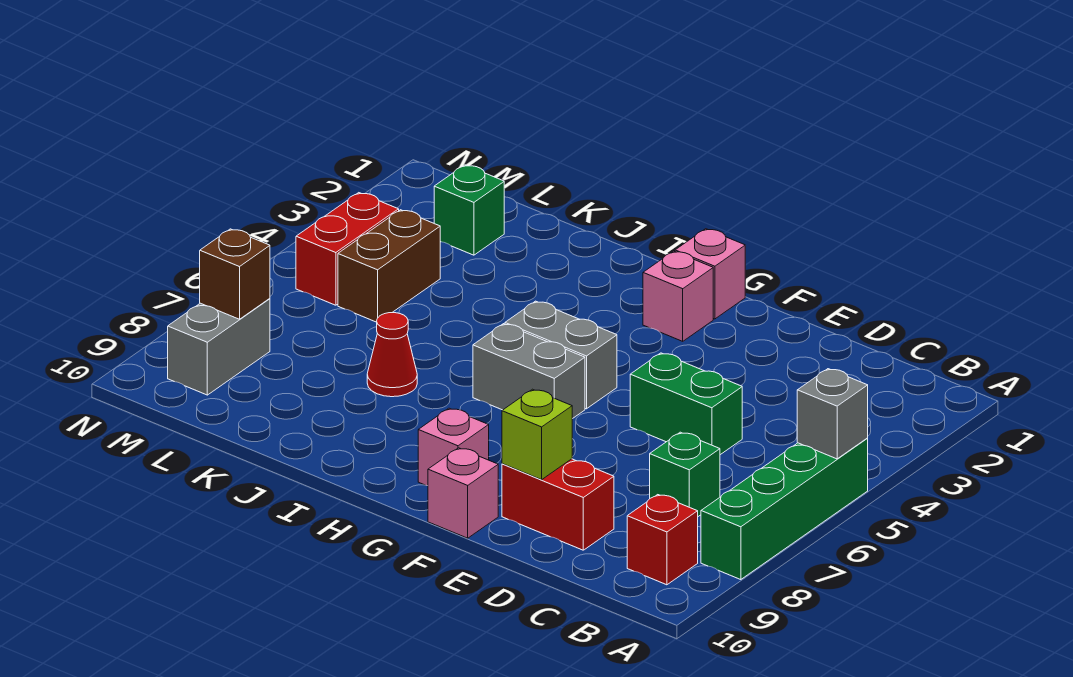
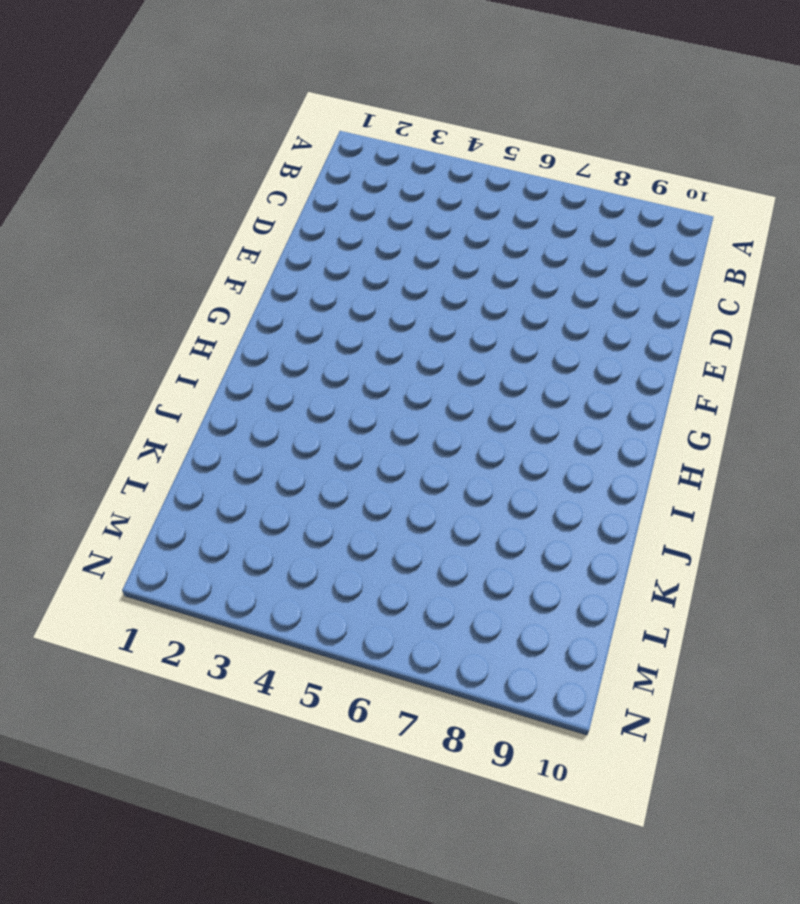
none -> green brick A5:A8 level 1
none -> red brick B9 level 1
none -> green brick C7 level 1

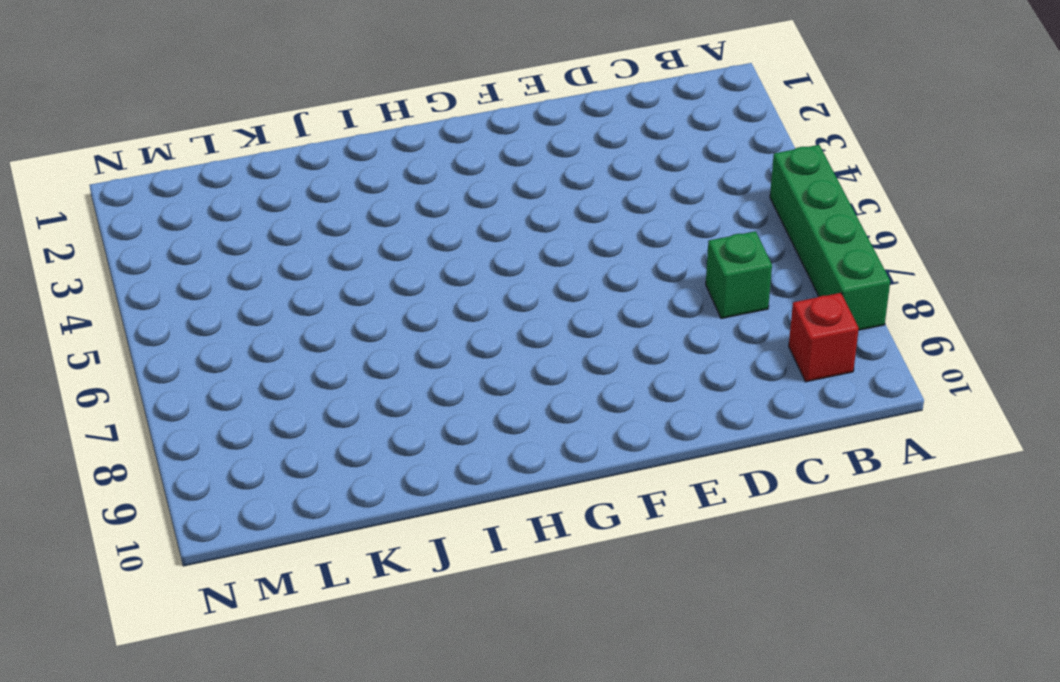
none -> green brick D5:E5 level 1
none -> red brick D9:E9 level 1
none -> pink brick F10 level 1

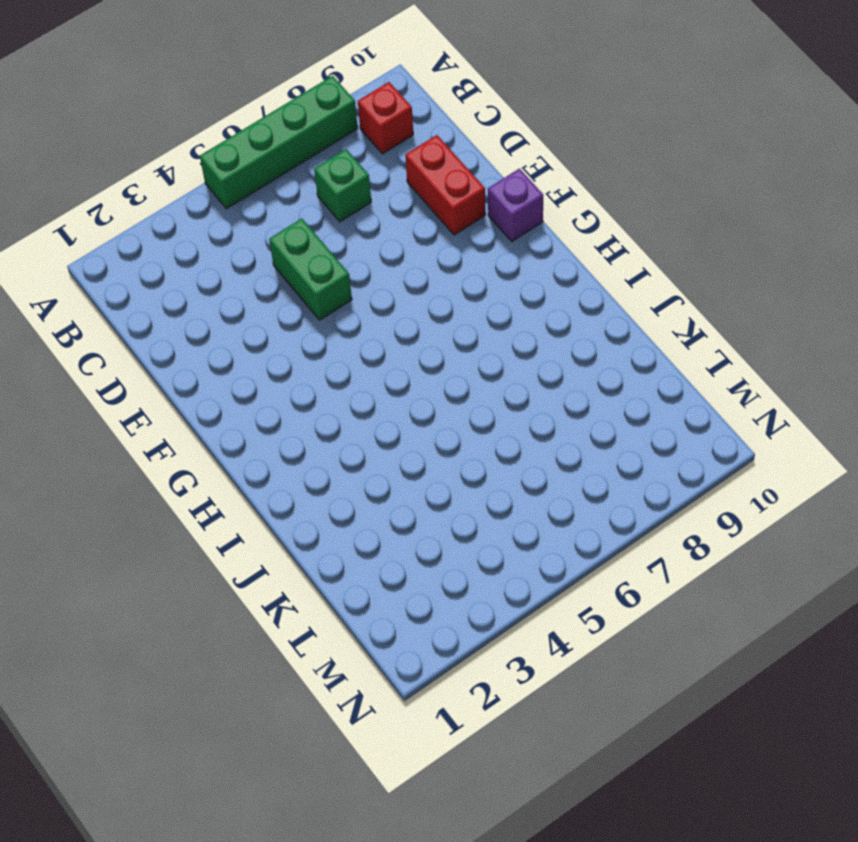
purple brick F10 level 1 -> pink brick F10 level 1
none -> pink brick G1 level 1
none -> pink brick G2 level 1
none -> grey brick G5:H5 level 1

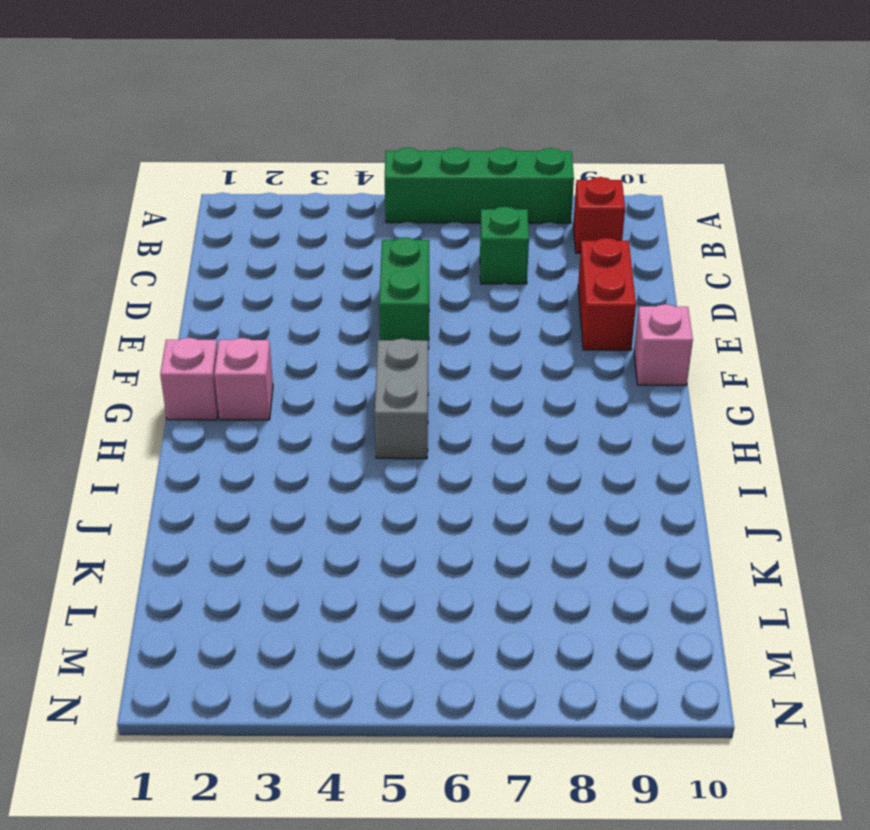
none -> grey brick G6:H6 level 1
none -> pink brick G9 level 1
none -> red cone J7 level 1

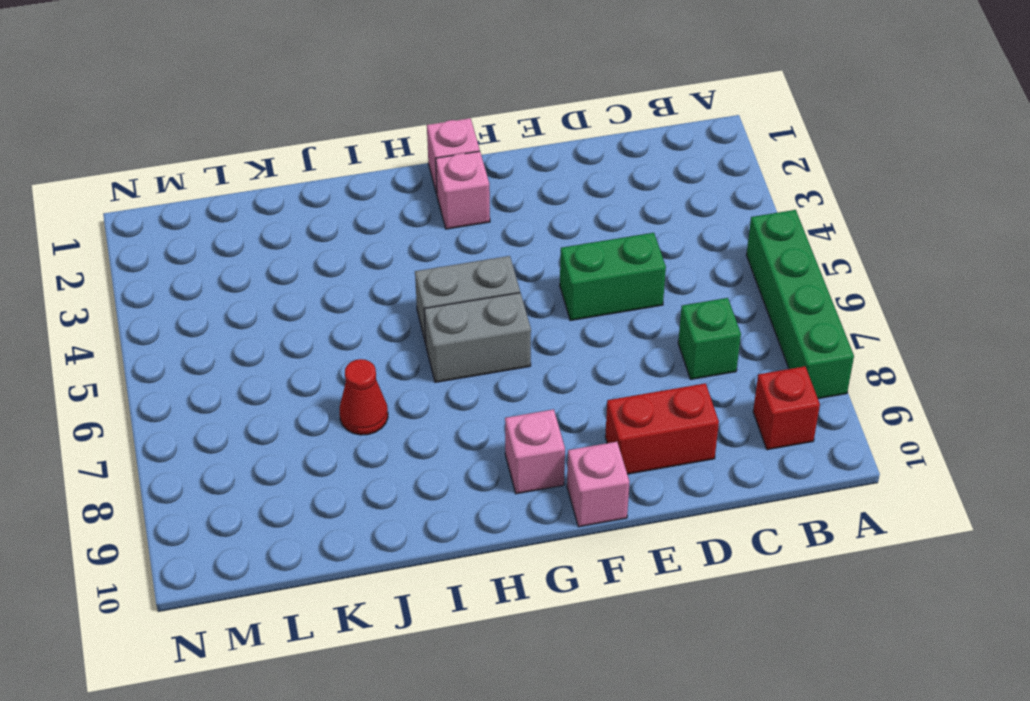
none -> green brick L2 level 1
none -> brown brick L4:L5 level 1
none -> red brick M4:M5 level 1

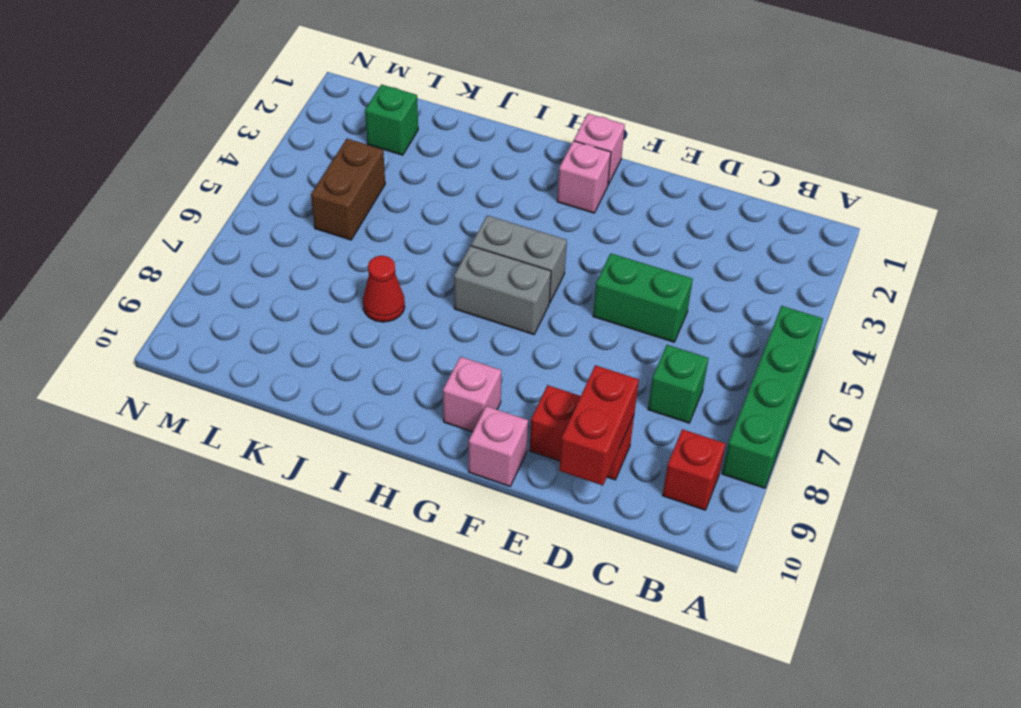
red brick D9:D10 level 2 -> red brick M4:M5 level 1
none -> grey brick M8:M9 level 1
none -> grey brick A5 level 2
none -> lime brick E9 level 2

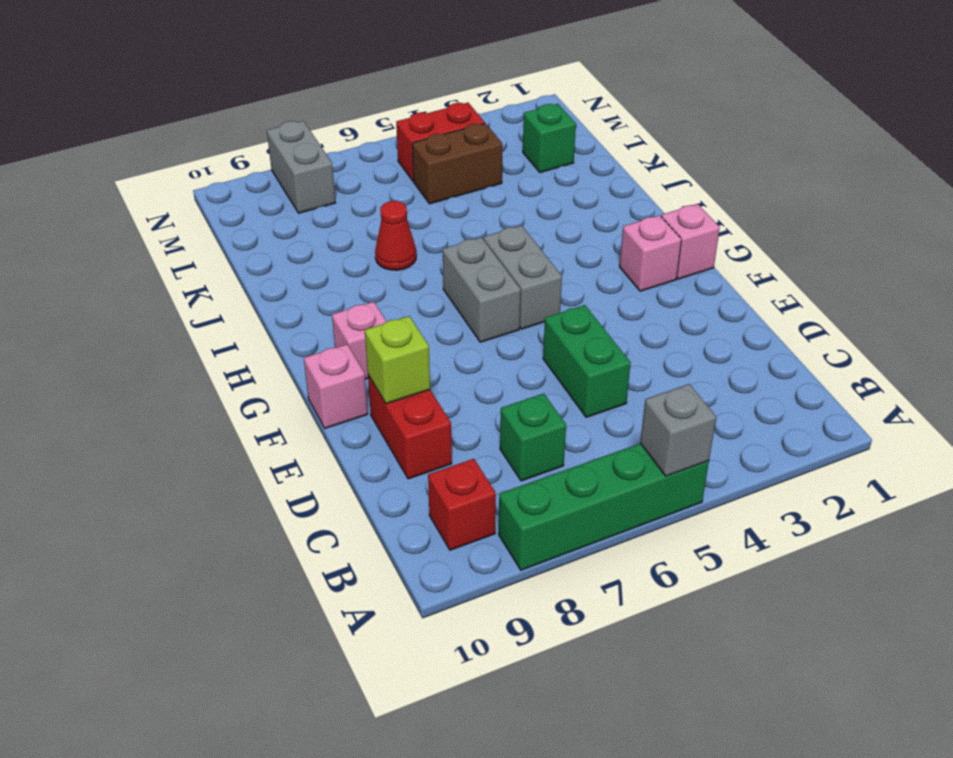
grey brick M8:N8 level 1 -> grey brick M8:M9 level 1
none -> brown brick M8 level 2

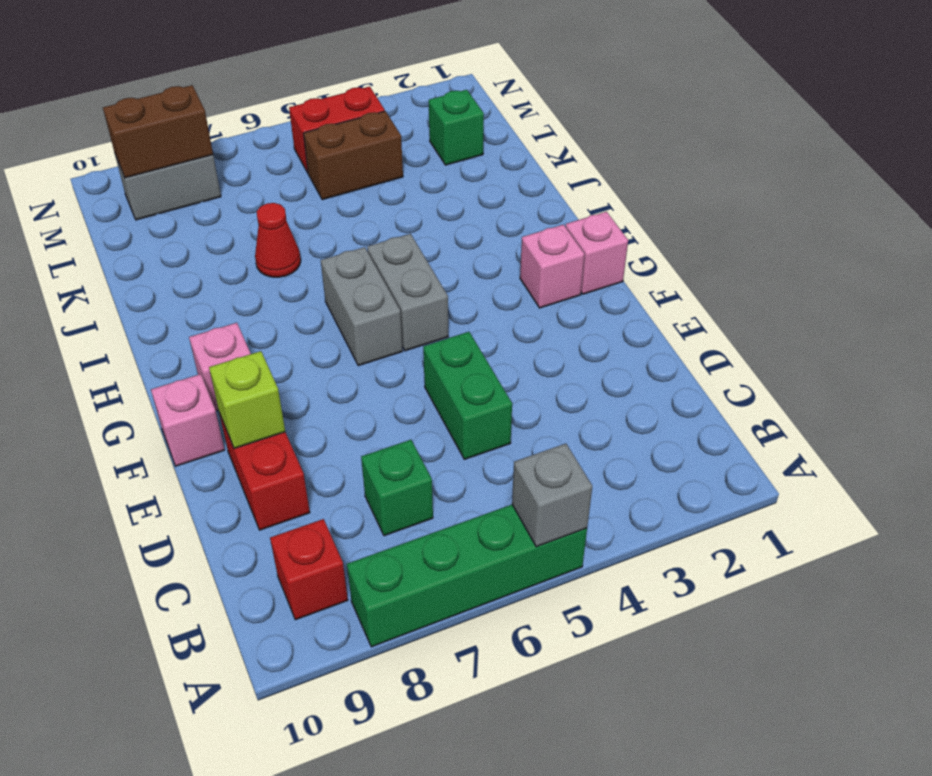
brown brick M8:M9 level 2 -> brown brick M8 level 2

